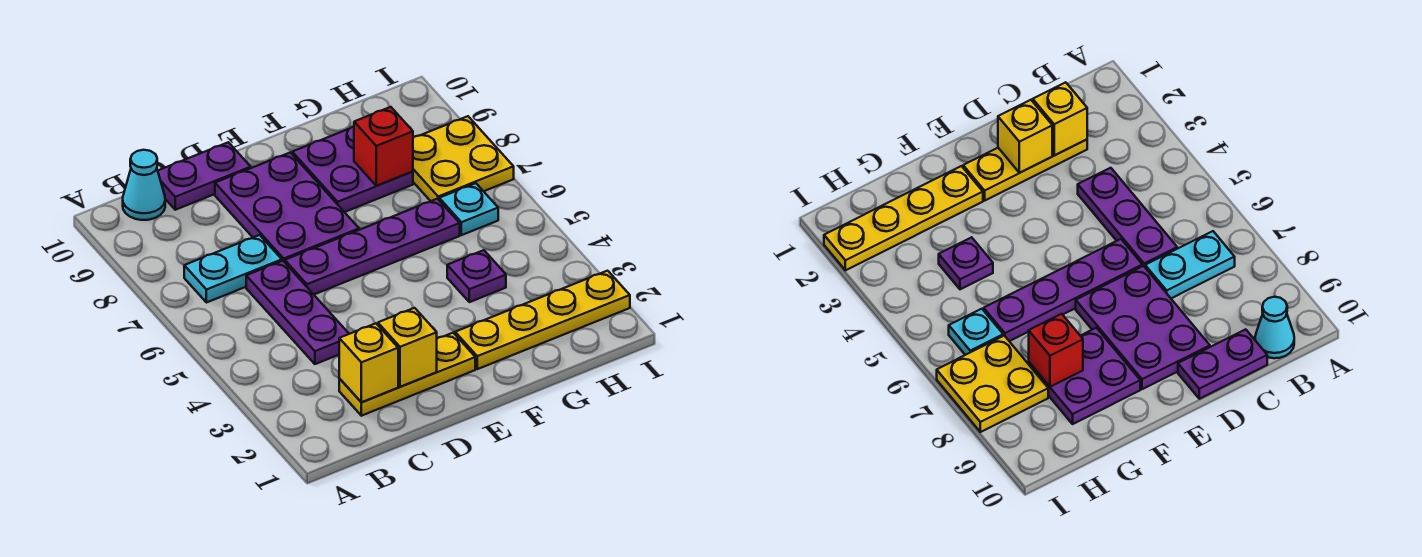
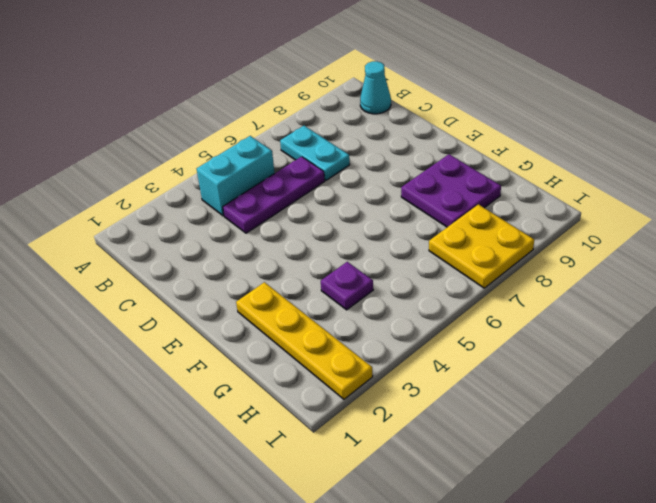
cyan brick B4:B5 level 1 -> none
none -> yellow plate C2:E2 level 1
none -> purple plate C10:D10 level 1
none -> purple plate D6:G6 level 1

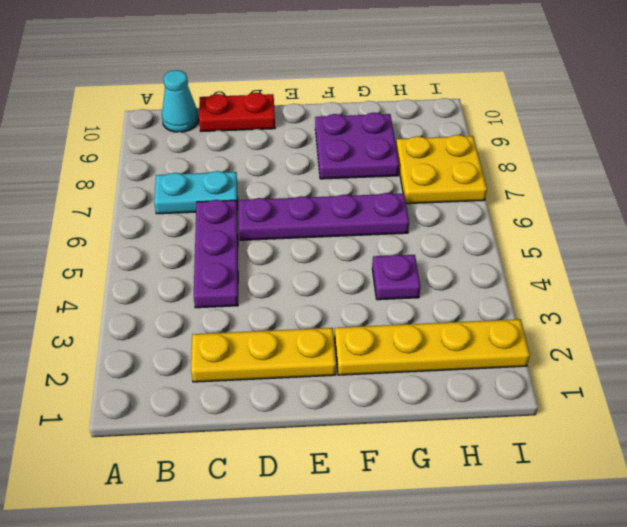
red plate C10:D10 level 1 -> purple plate C10:D10 level 1
none -> purple plate D7:E9 level 1
none -> cyan plate H6 level 1
none -> yellow brick C2 level 2

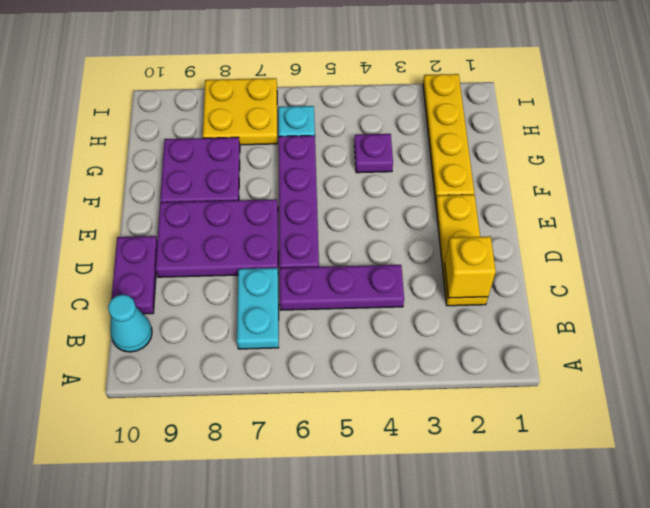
none -> yellow brick D2 level 2
none -> red brick G8 level 2

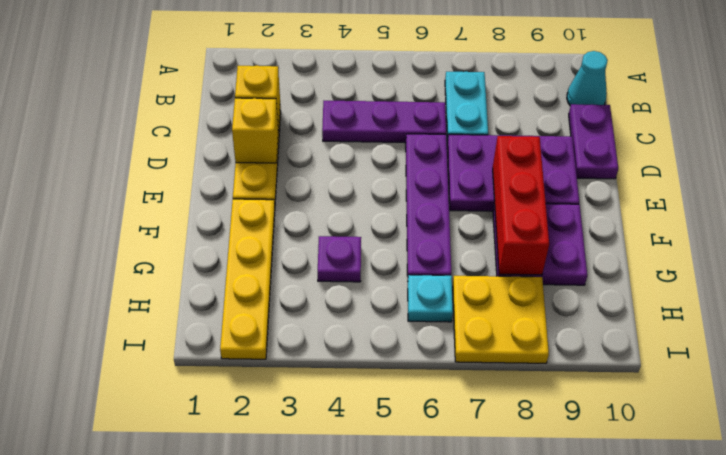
red brick E8:G8 level 2 -> red brick G8 level 2

